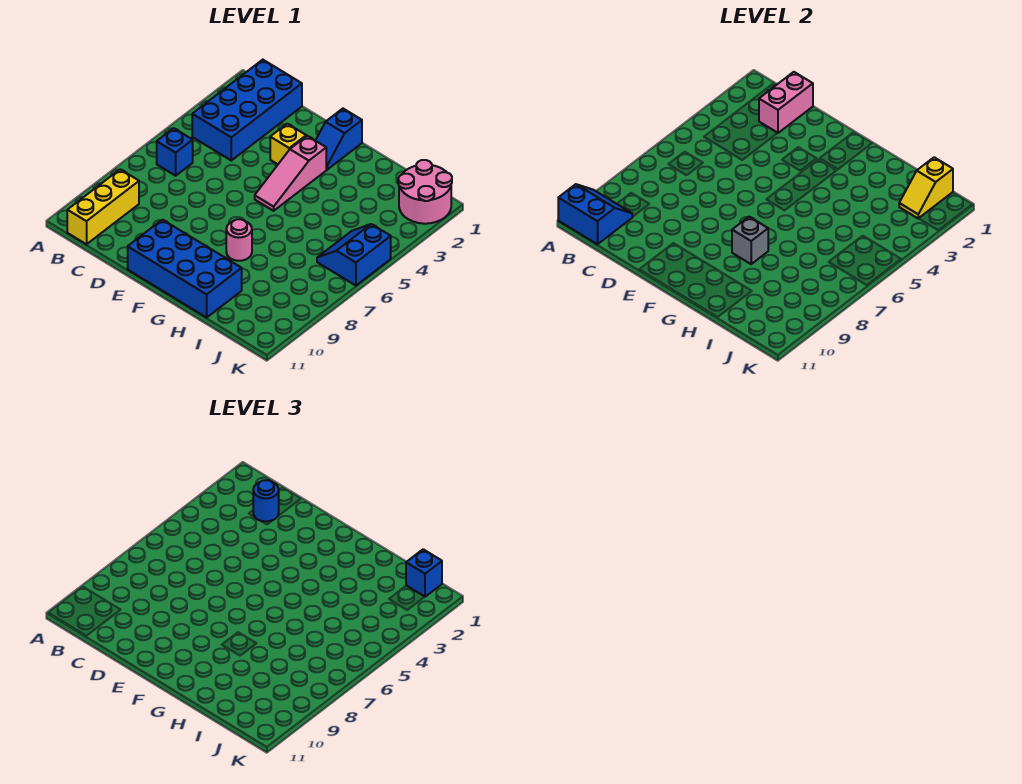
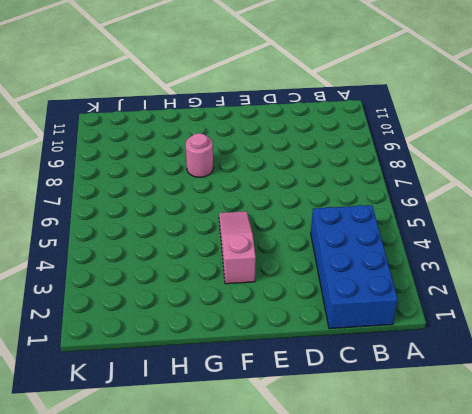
none -> blue brick B6 level 1
none -> yellow brick B9:B11 level 1
none -> yellow brick E3 level 1

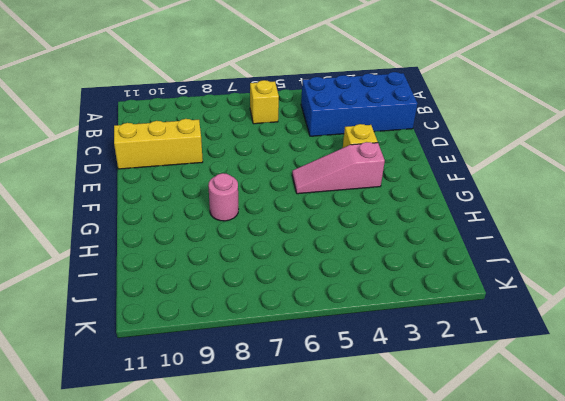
yellow brick B6 level 1 -> blue brick B6 level 1
yellow brick D9:D11 level 1 -> yellow brick B9:B11 level 1
none -> blue brick E10:H11 level 1
none -> blue slope F1:F2 level 1 top 1
none -> pink round brick J1:K2 level 1

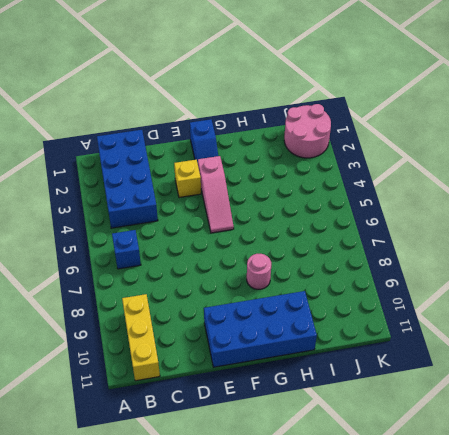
none -> blue slope J5:K6 level 1 top K
none -> blue slope A10:B11 level 2 top 11
none -> pink brick C1:C2 level 2

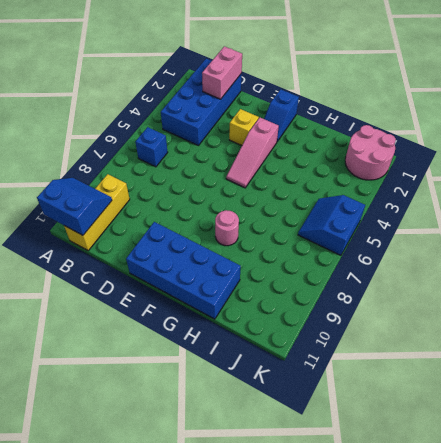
none -> grey brick G8 level 2
none -> yellow slope J1:J2 level 2 top 1
none -> blue round brick C2 level 3

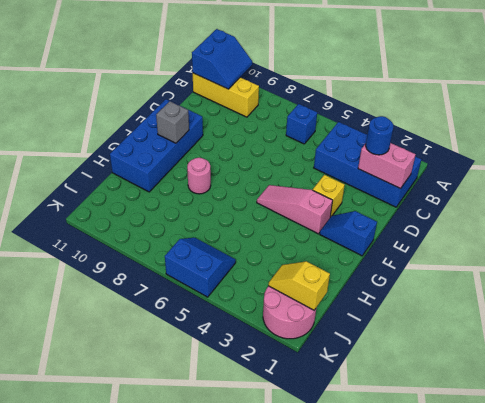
grey brick F10 level 2 -> grey brick G8 level 2
none -> blue brick J1 level 3

